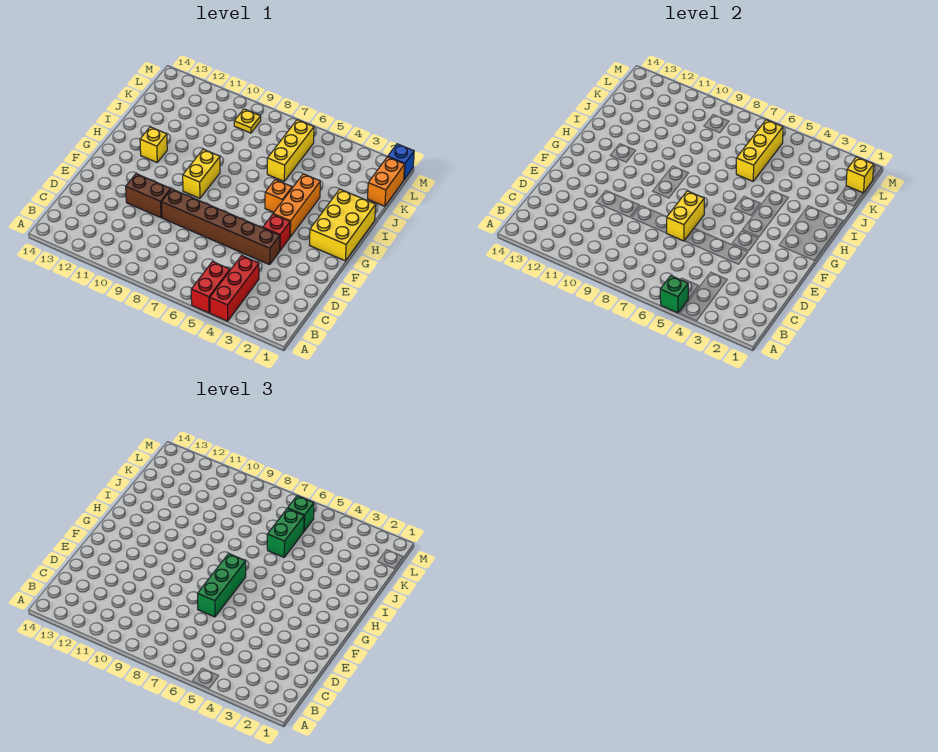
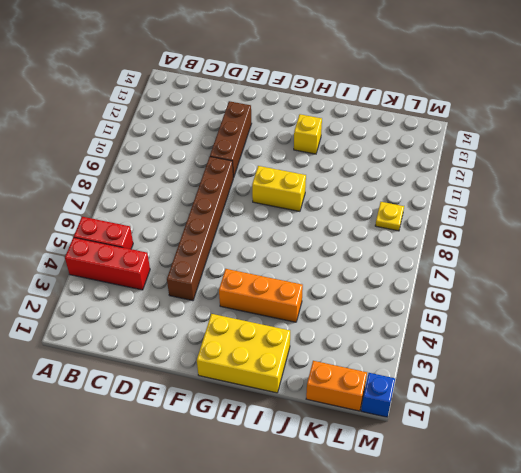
brown brick E10:E12 level 1 -> brown brick E10:E11 level 1
none -> red brick F4 level 1
none -> orange brick H5 level 1
none -> yellow brick J6:L6 level 1

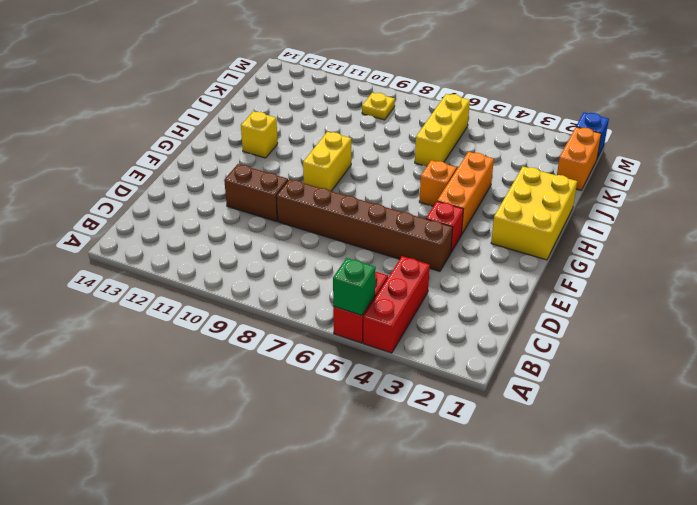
none -> yellow brick E7:F7 level 2
none -> yellow brick J6:L6 level 2
none -> yellow brick L1 level 2

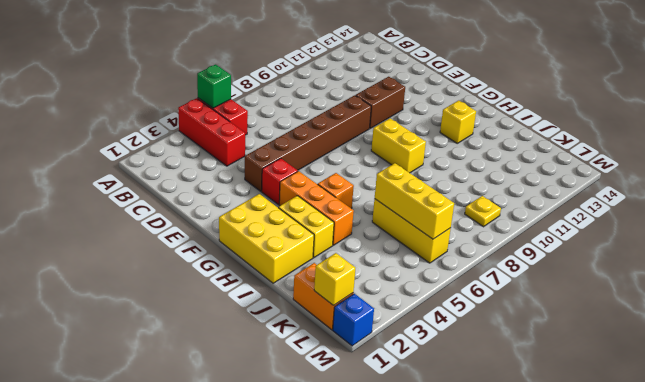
yellow brick H3:I3 level 1 -> yellow brick E7:F7 level 2
none -> green brick E7:G7 level 3
none -> green brick J6:K6 level 3
none -> green brick L6 level 3

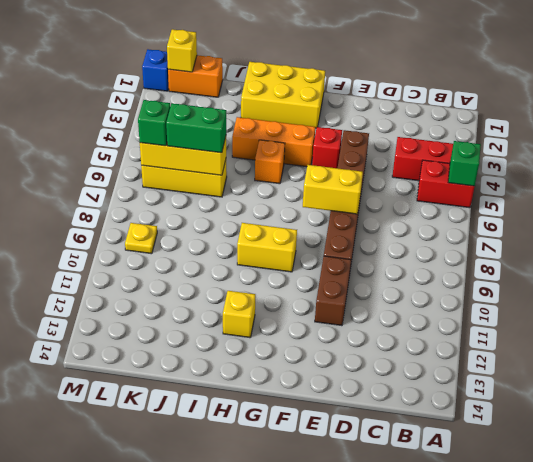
none -> green brick E7:G7 level 3

